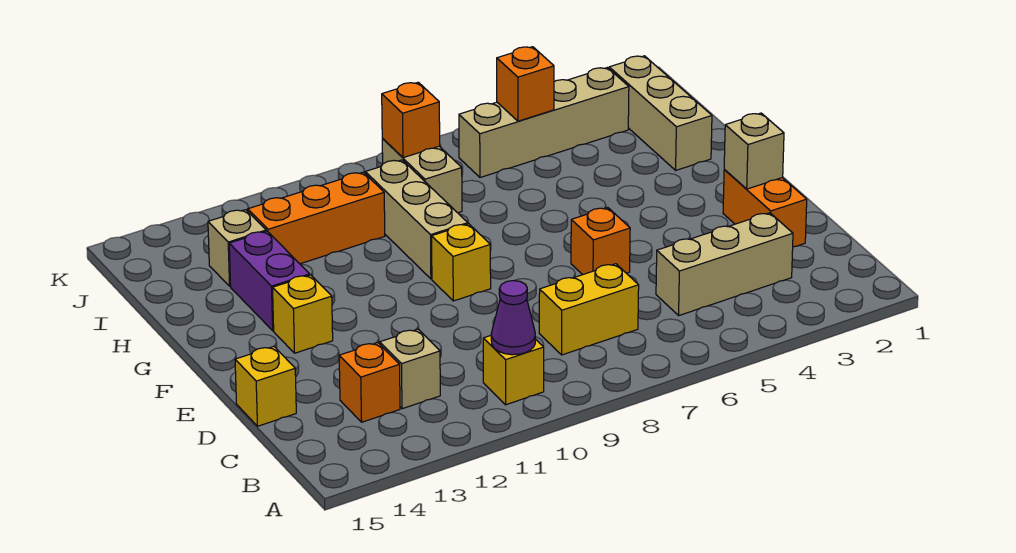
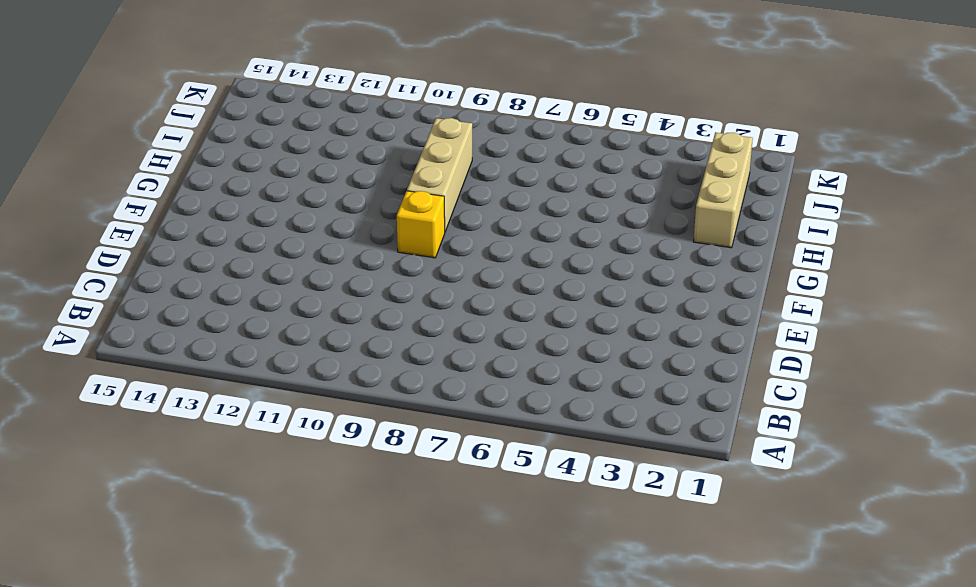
none -> yellow brick B10 level 1
none -> tan brick C3:C5 level 1
none -> yellow brick C7:C8 level 1

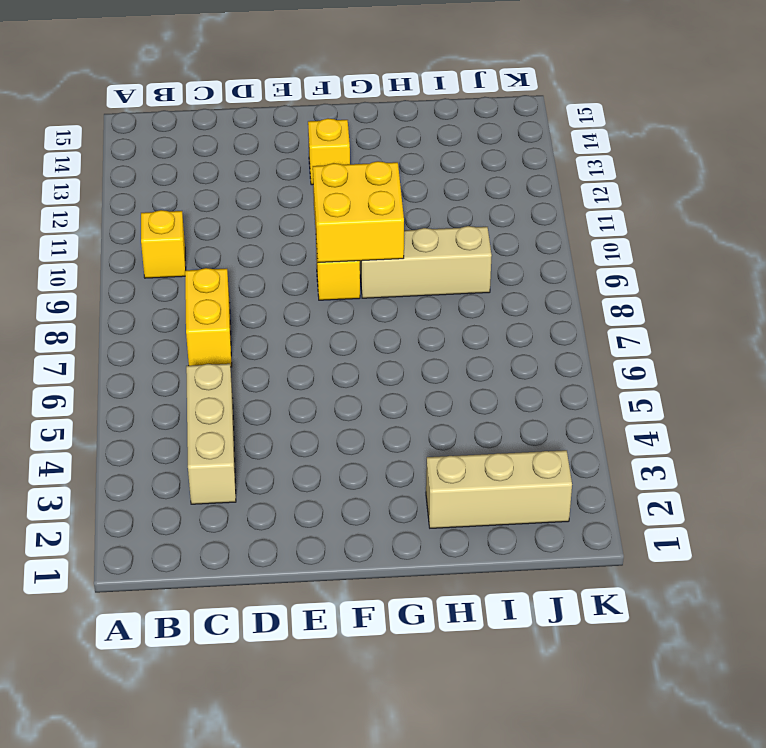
yellow brick F9:G10 level 2 -> none
none -> tan brick C12 level 1
none -> orange brick C13 level 1
none -> orange brick D2:E2 level 1

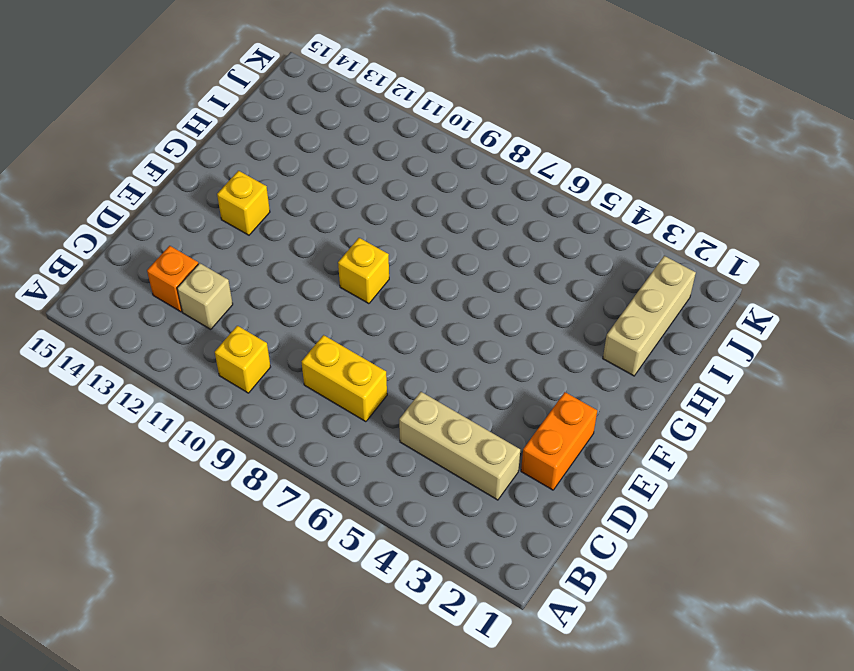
none -> yellow brick D15 level 1
none -> orange brick E6 level 1
none -> tan brick G9:I9 level 1

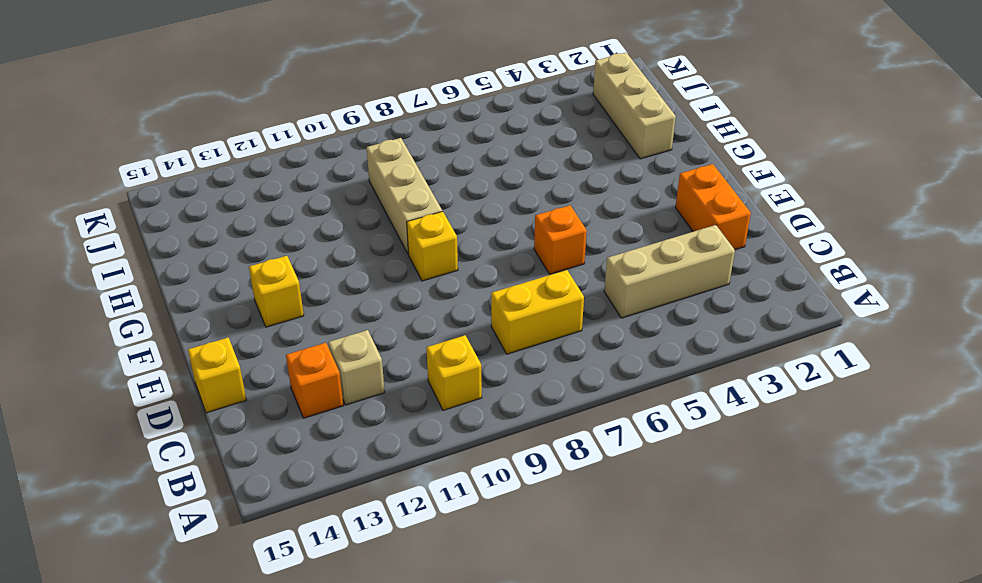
none -> purple brick G13:H13 level 1
none -> tan brick I8:J8 level 1
none -> orange brick I10:I12 level 1

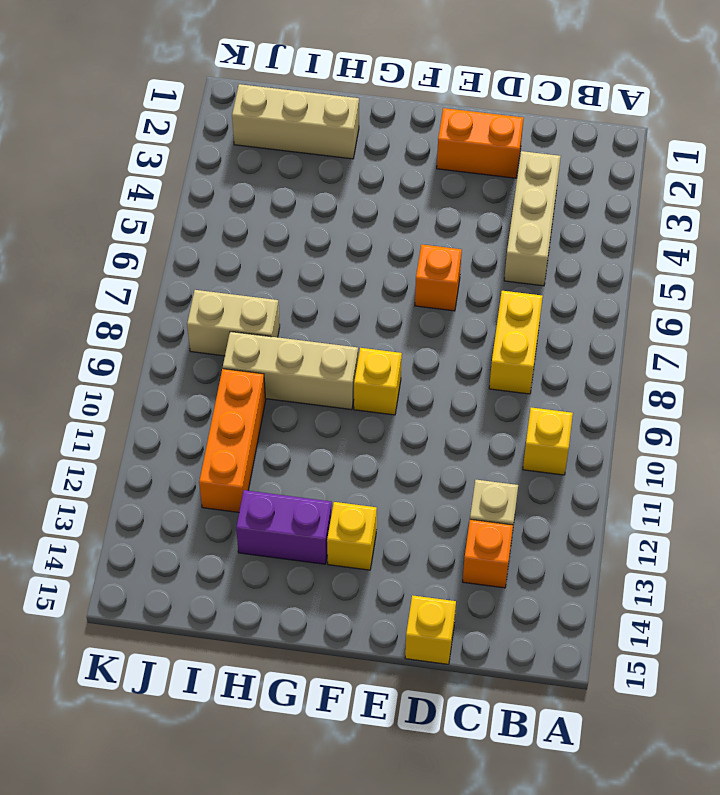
none -> tan brick I13 level 1
none -> tan brick J3:J6 level 1
none -> purple cone B10 level 2

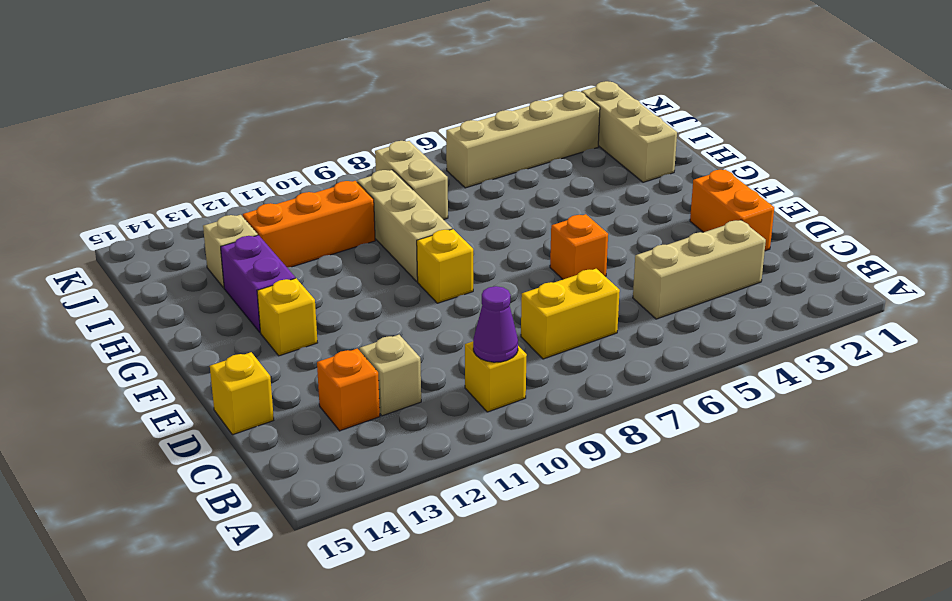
none -> tan brick E2 level 2
none -> orange brick J5 level 2
none -> orange brick J8 level 2

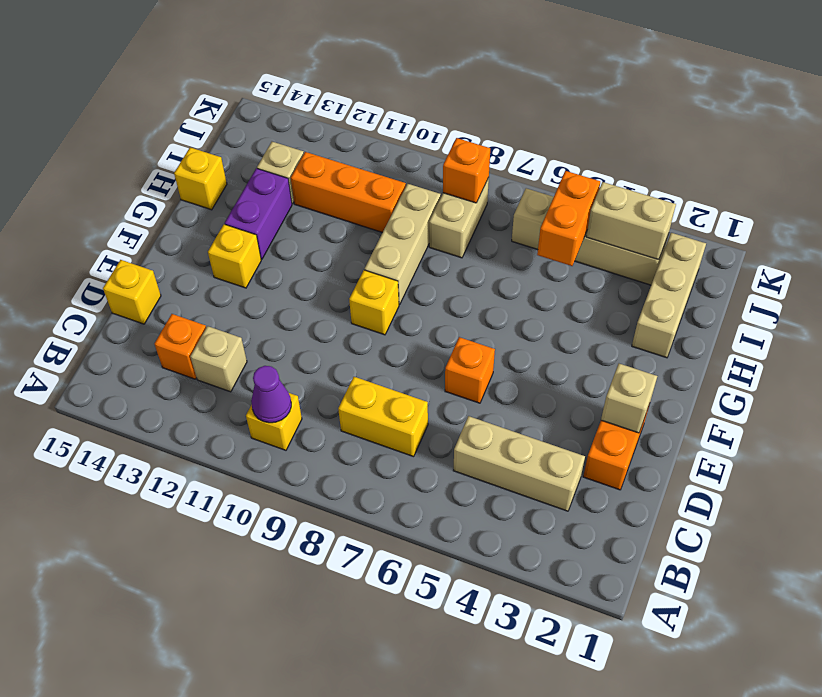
yellow brick H15 level 1 -> none
orange brick I5:J5 level 2 -> orange brick J5 level 2
tan brick J3:J4 level 2 -> none

